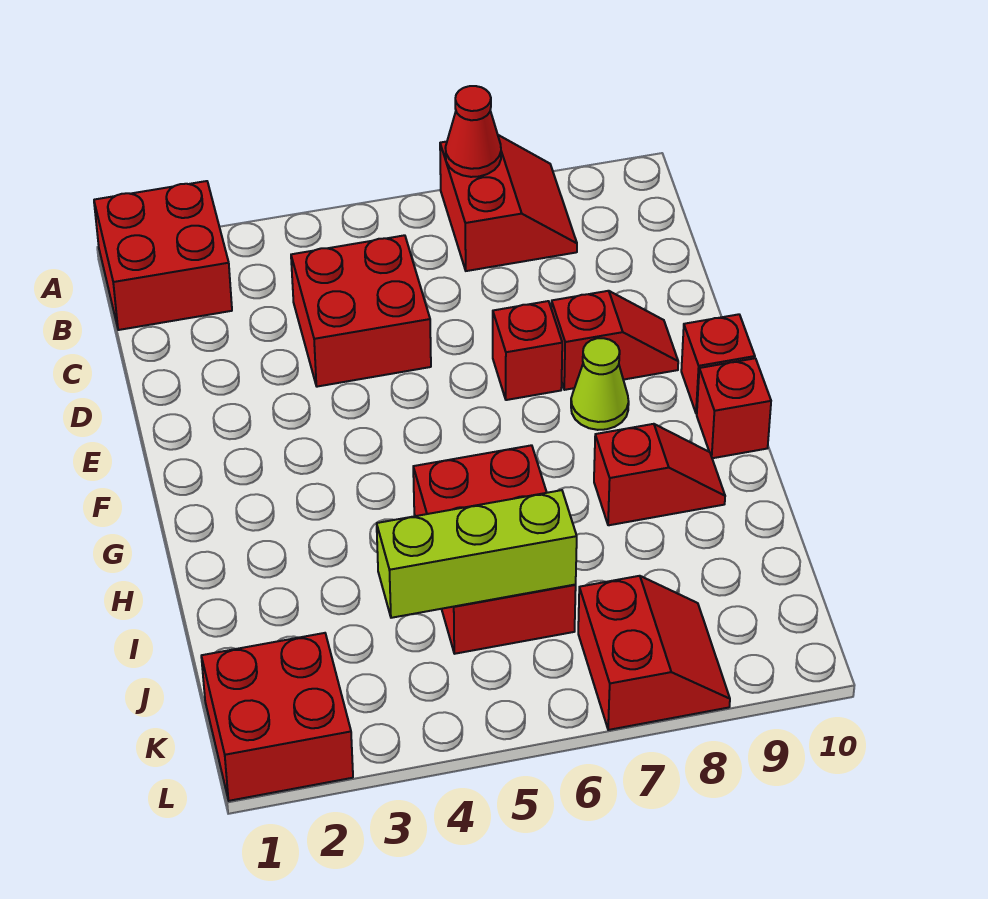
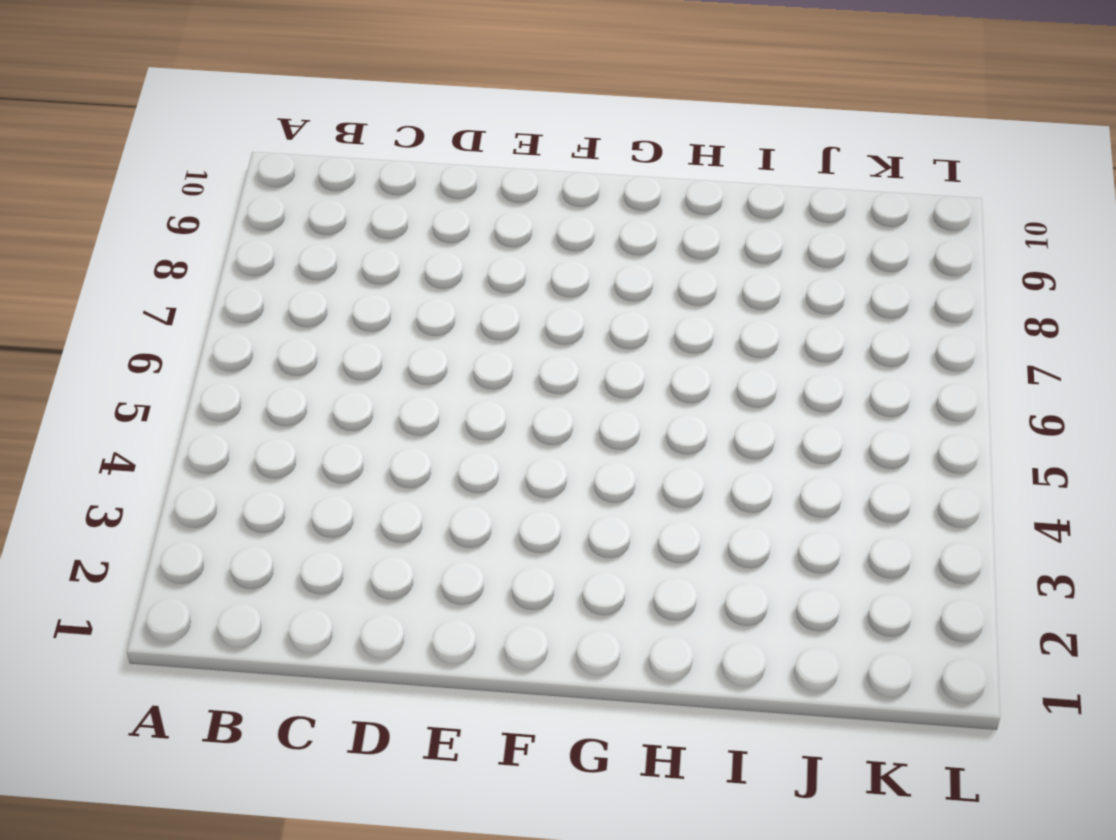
none -> red brick A1:B2 level 1
none -> red slope A7:B8 level 1 top 7
none -> red brick C4:D5 level 1

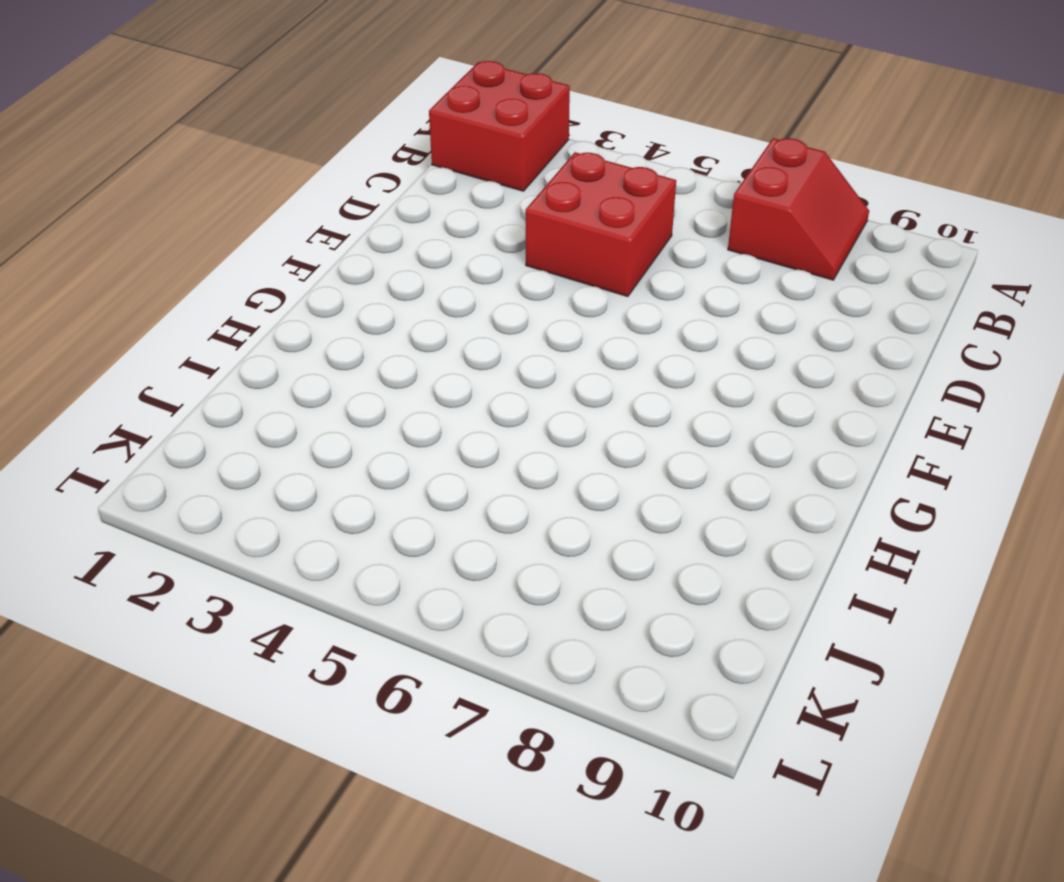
none -> red brick E7 level 1
none -> red slope E8:E9 level 1 top 8
none -> lime cone F8 level 1

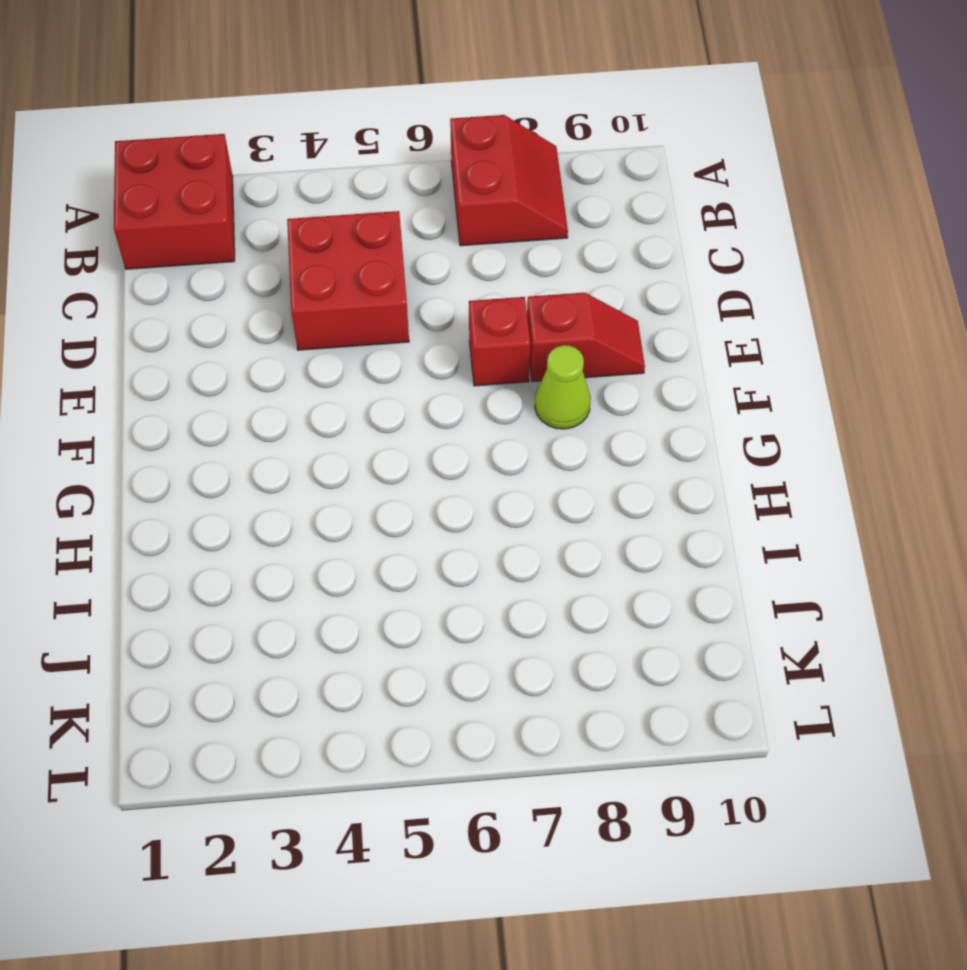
none -> red brick F10 level 1
none -> red brick G10 level 1
none -> red brick H5:J6 level 1

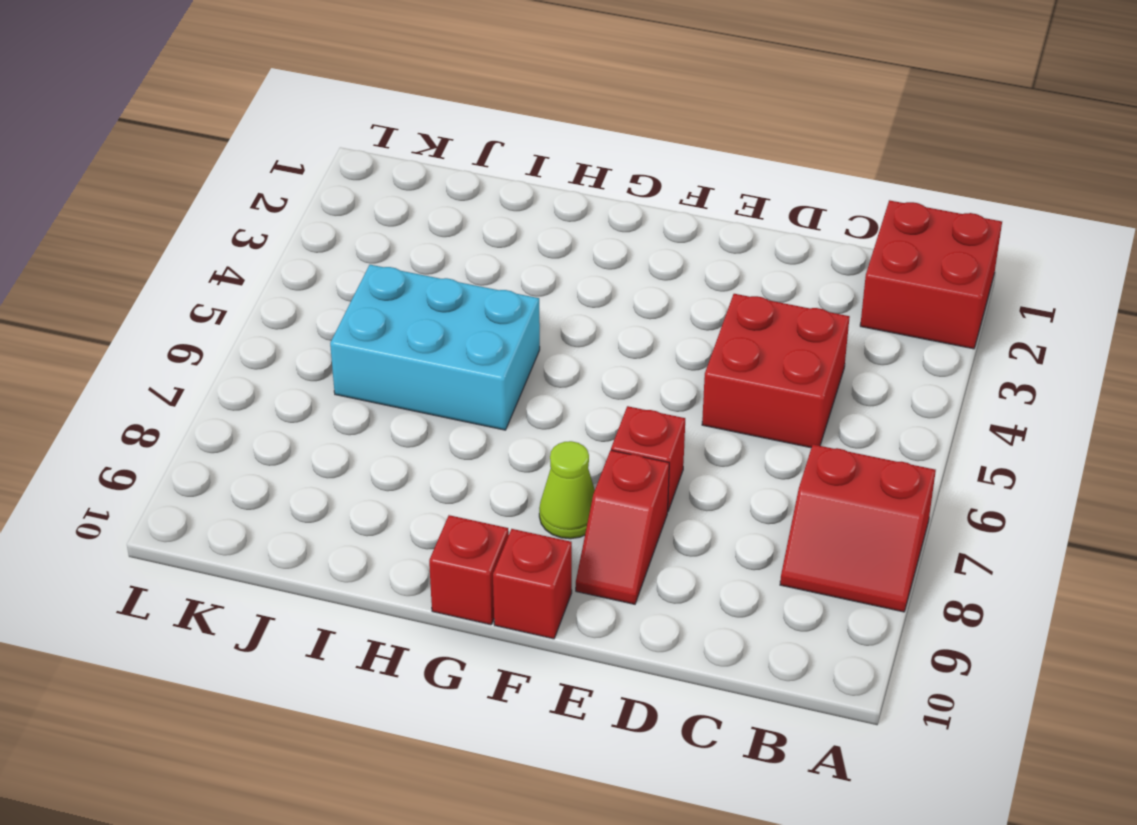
cyan brick H5:J6 level 1 -> red brick H5:J6 level 1
none -> red slope H8:H9 level 1 top 8
none -> red brick K1:L2 level 1
none -> red slope K7:L8 level 1 top 7

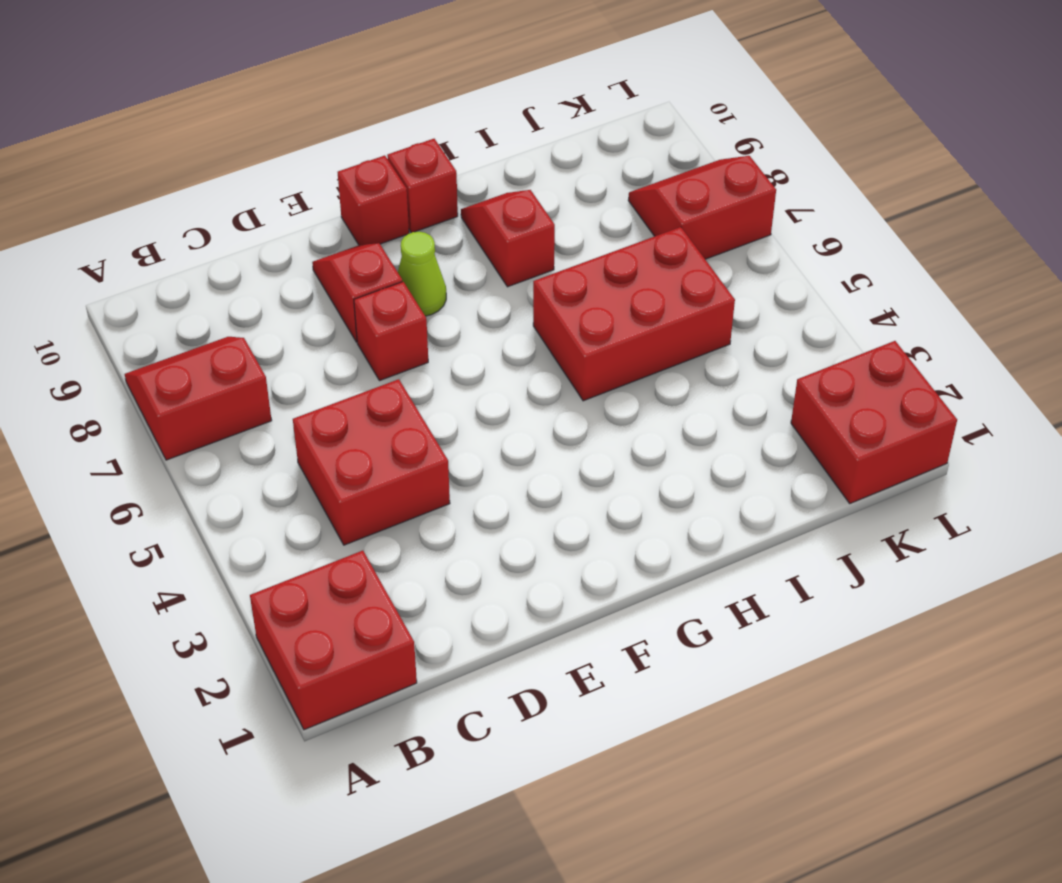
none -> red cone A7 level 2
none -> lime brick J4:J6 level 2

